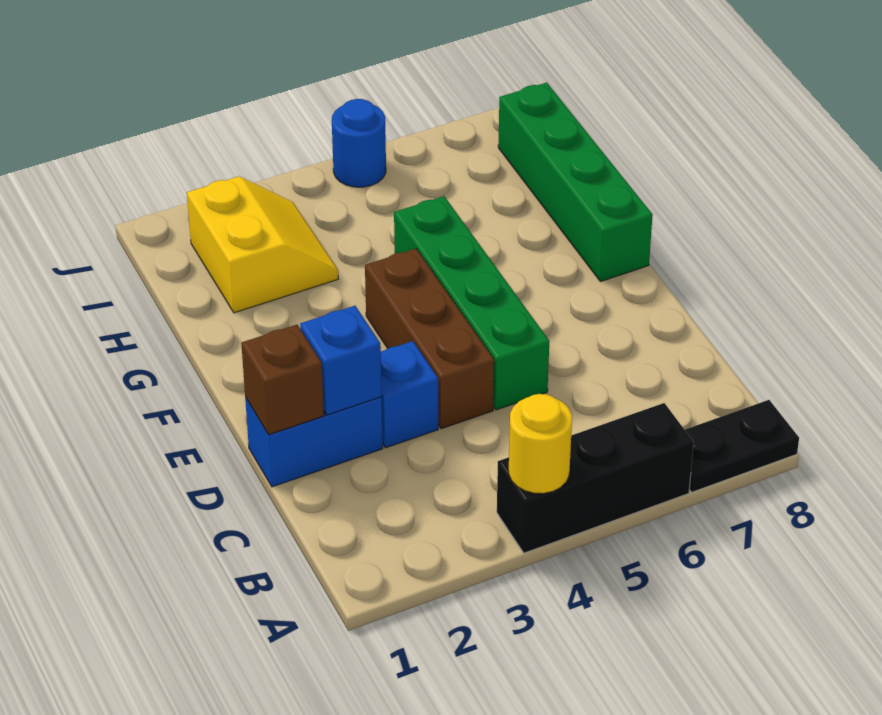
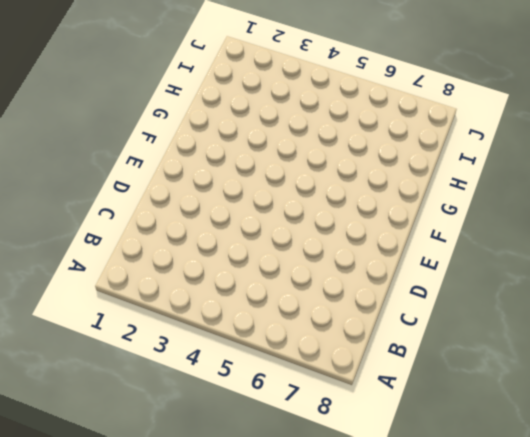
none -> black brick A4:A6 level 1
none -> black plate A7:A8 level 1
none -> blue brick D1:D2 level 1

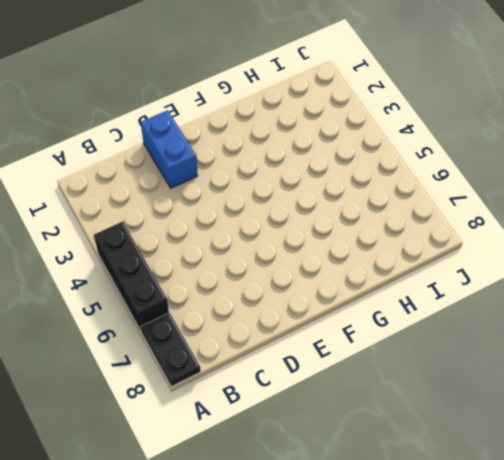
none -> blue brick D3 level 1
none -> brown brick D4:F4 level 1
none -> green brick D5:G5 level 1

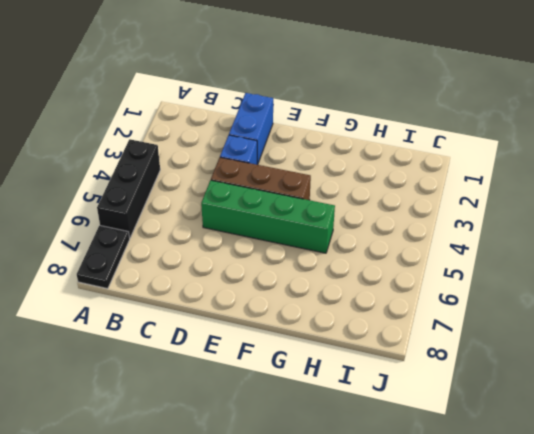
none -> green brick F8:I8 level 1
none -> yellow slope H2:I3 level 1 top 2
none -> blue round brick J5 level 1

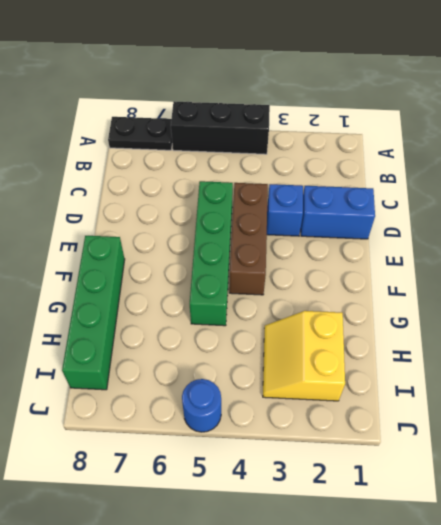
none -> yellow round brick A4 level 2
none -> brown brick D1 level 2
none -> blue brick D2 level 2

